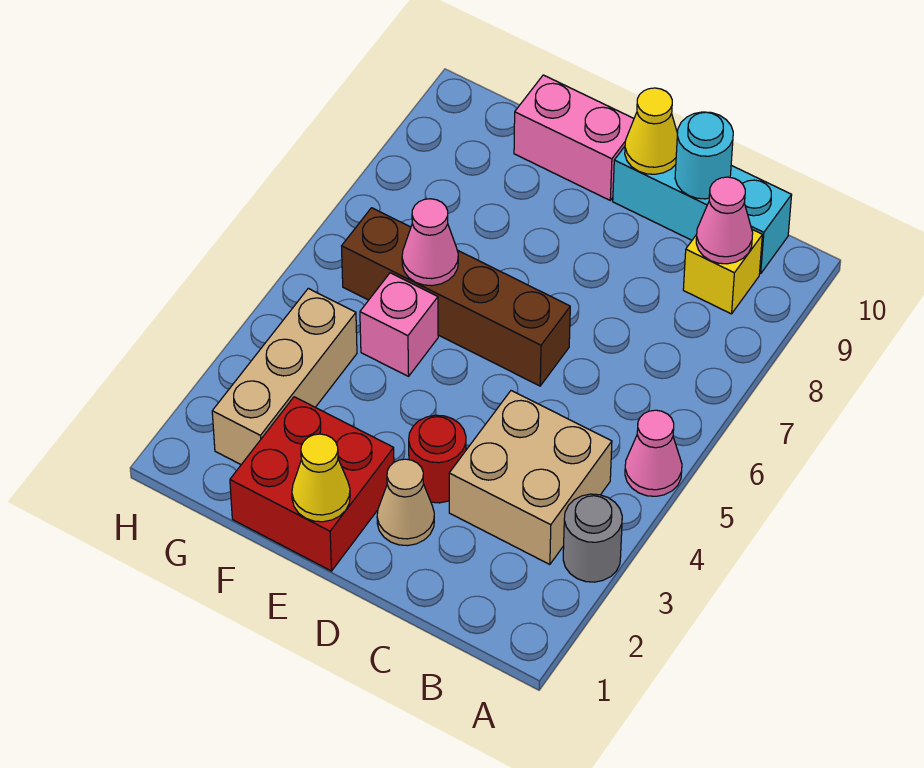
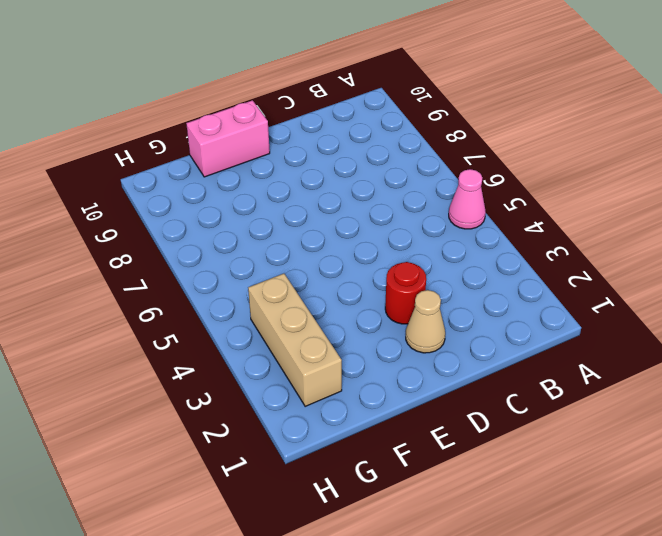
none -> grey round brick A3 level 1
none -> tan brick B3:C4 level 1
none -> yellow brick B9 level 1

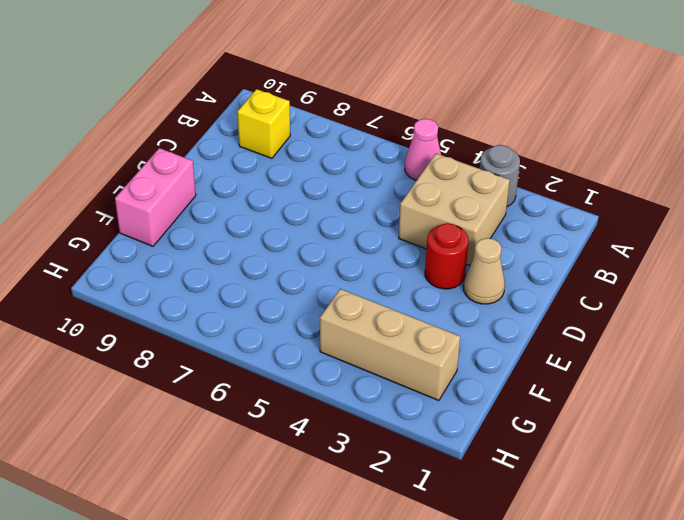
none -> cyan brick B10:D10 level 1
none -> brown brick D6:G6 level 1
none -> red brick E1:F2 level 1

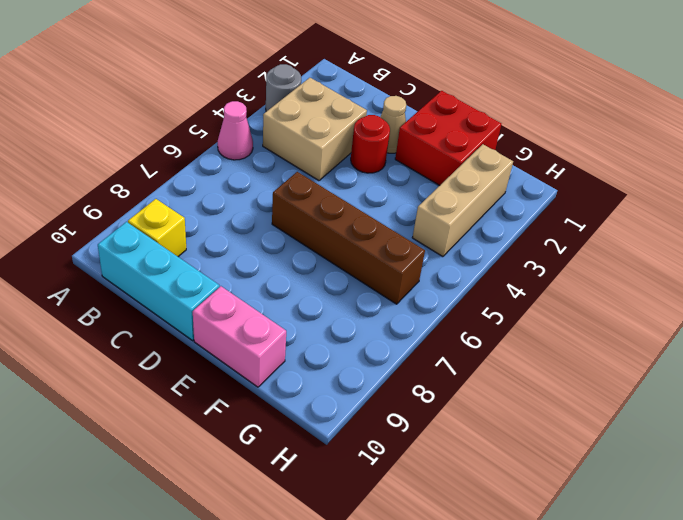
none -> pink brick F5 level 1
none -> pink cone B9 level 2
none -> cyan round brick C10 level 2

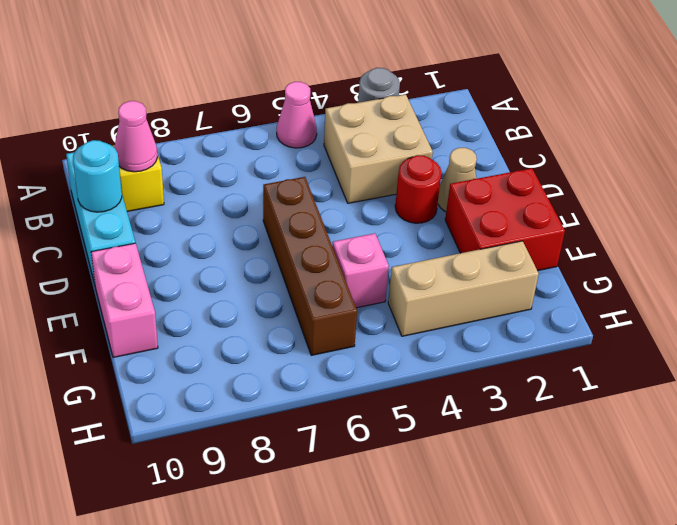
none -> yellow cone D10 level 2
none -> yellow cone E1 level 2
none -> pink cone F6 level 2

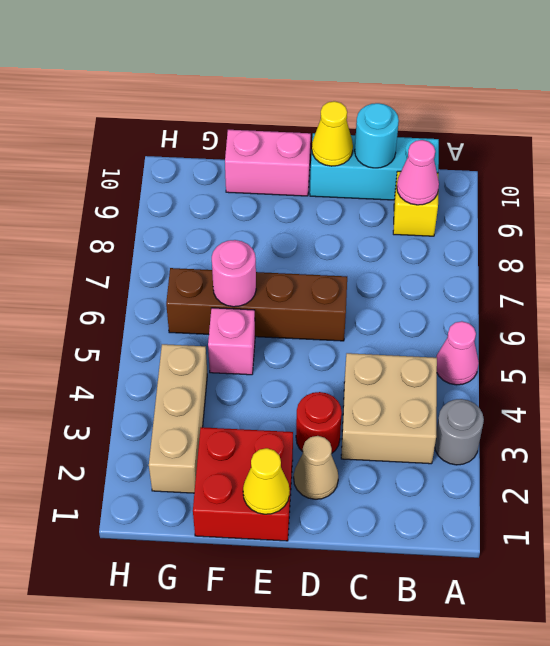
pink round brick F6 level 2 -> pink cone F6 level 2

